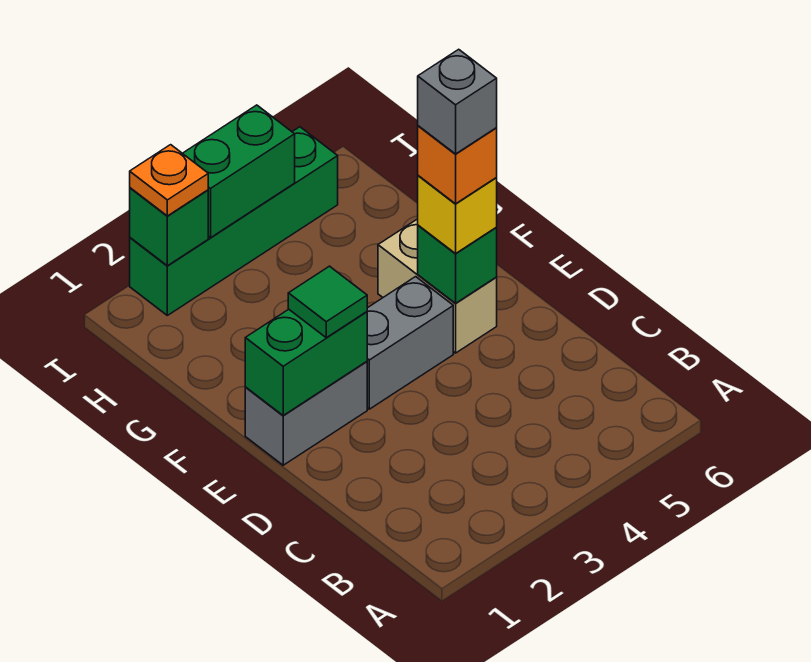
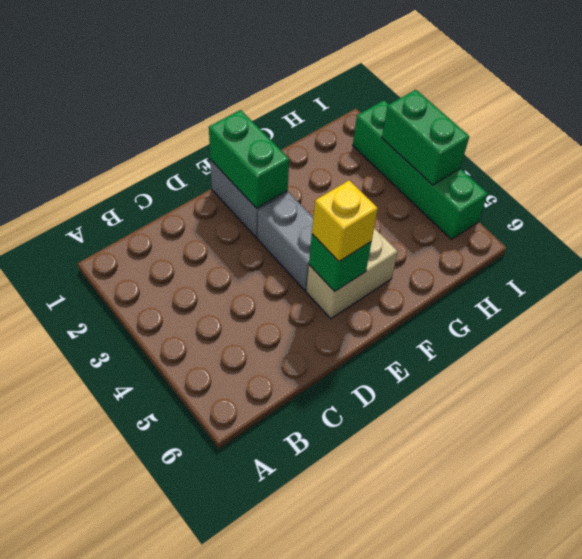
none -> green brick I2 level 2
none -> green tile E2 level 3
none -> orange plate I2 level 3

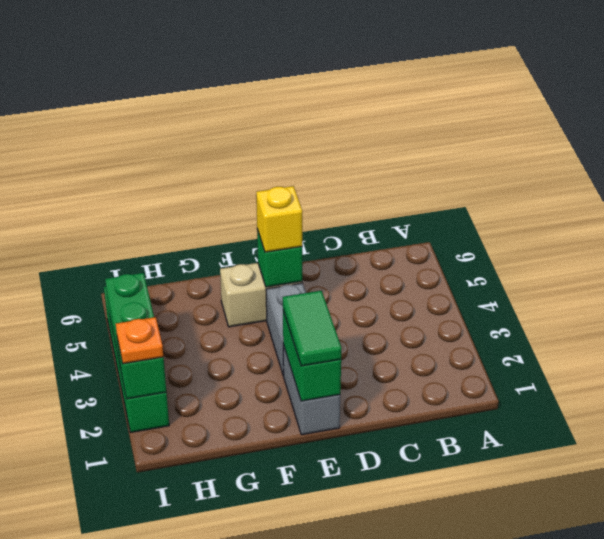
green tile E1:E2 level 3 -> green tile E2 level 3
none -> orange brick E5 level 4
none -> grey brick E5 level 5

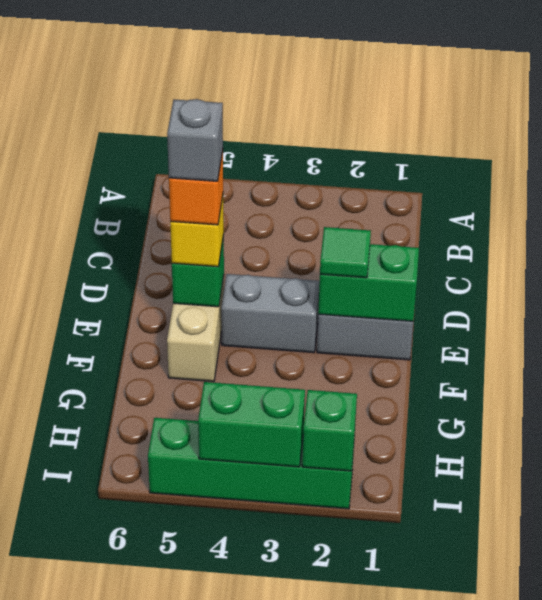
none -> orange plate I2 level 3

